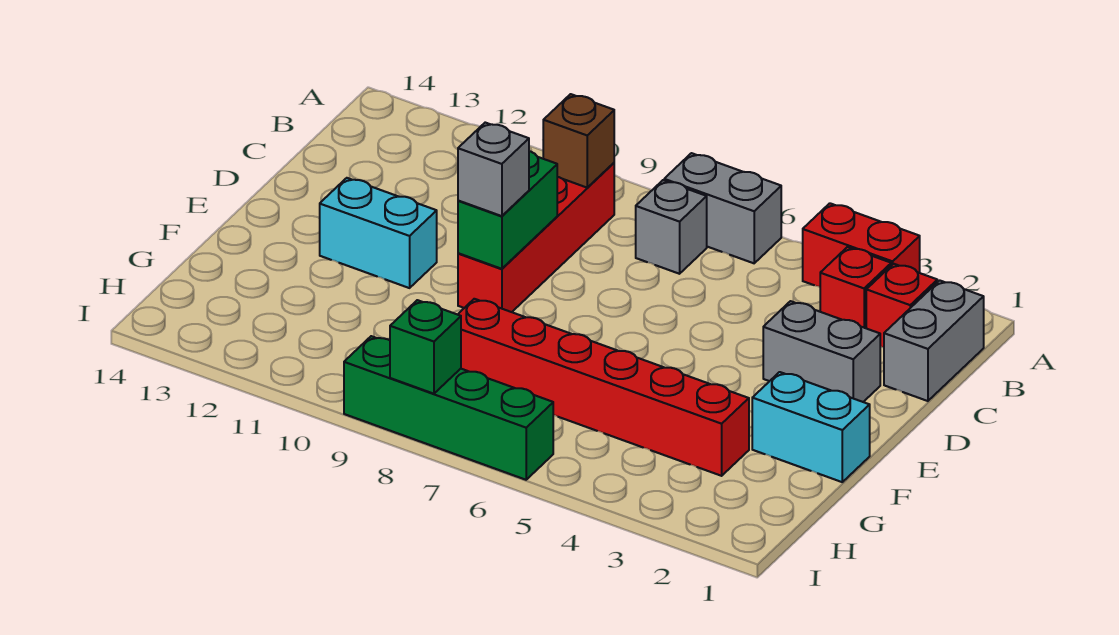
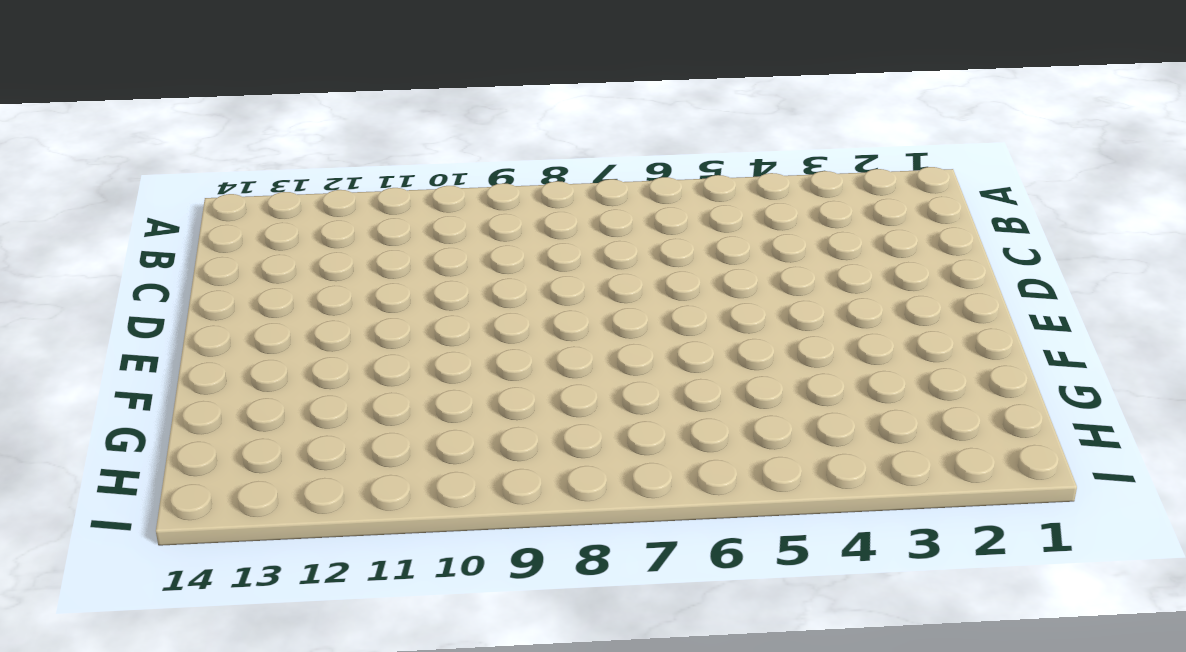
none -> red brick A3:A4 level 1
none -> grey brick A6:A7 level 1
none -> grey brick B1:C1 level 1

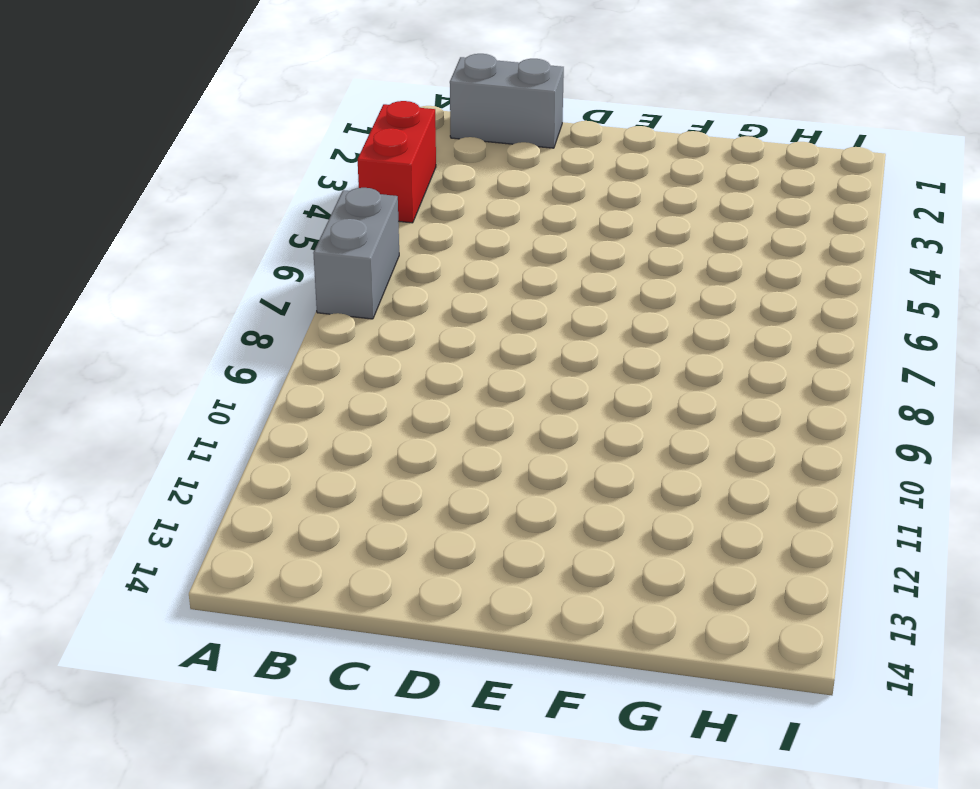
none -> red brick B2 level 1
none -> red brick B3 level 1
none -> grey brick B7 level 1

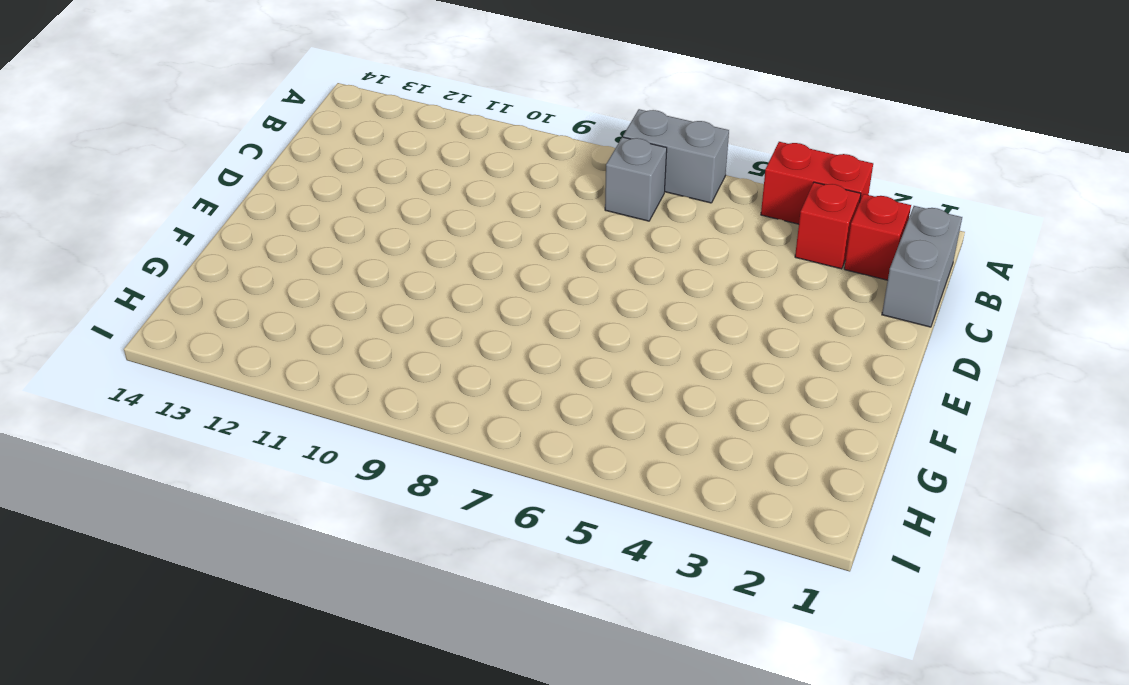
none -> red brick B9:E9 level 1
none -> grey brick D2:D3 level 1
none -> cyan brick E11:E12 level 1

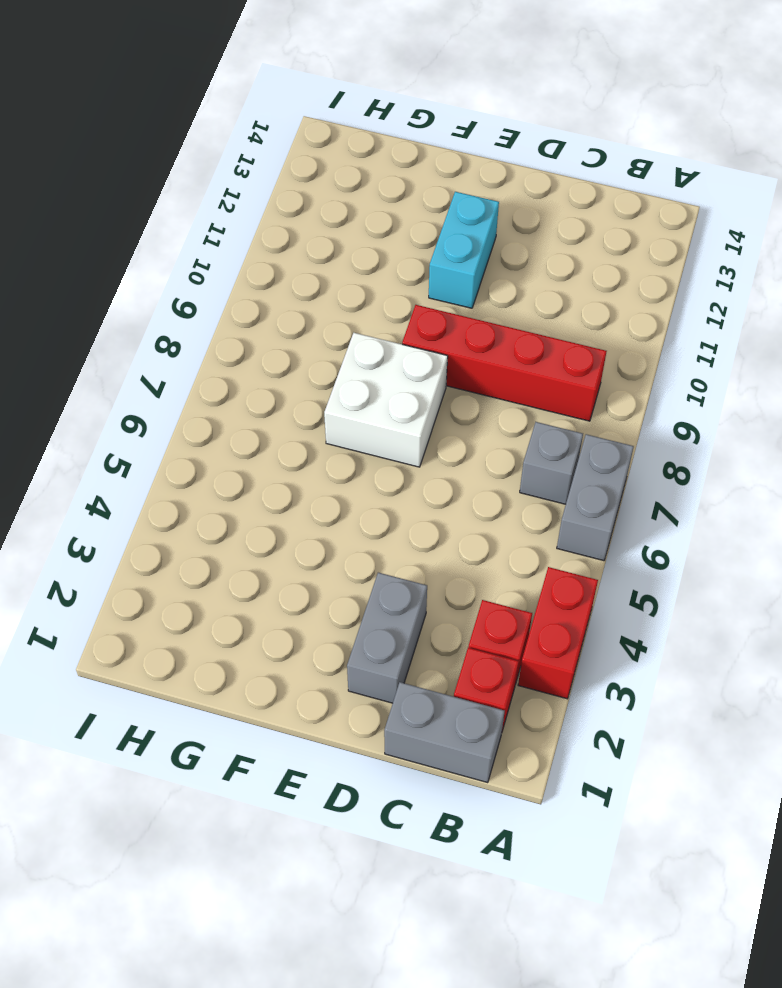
white brick E7:F8 level 1 -> none
none -> cyan brick F1:F2 level 1
none -> red brick G3:G8 level 1
none -> green brick I6:I9 level 1

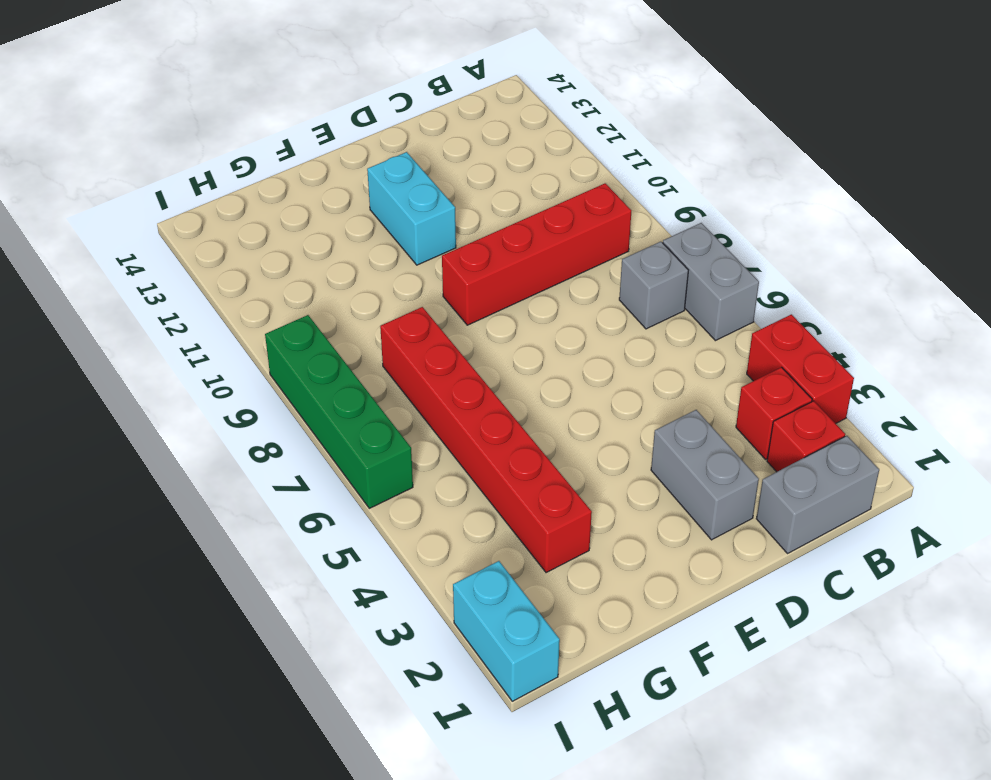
cyan brick I1:I2 level 1 -> cyan brick F1:F2 level 1
none -> brown brick B9 level 2
none -> green brick D9:E9 level 2
none -> green brick I8 level 2

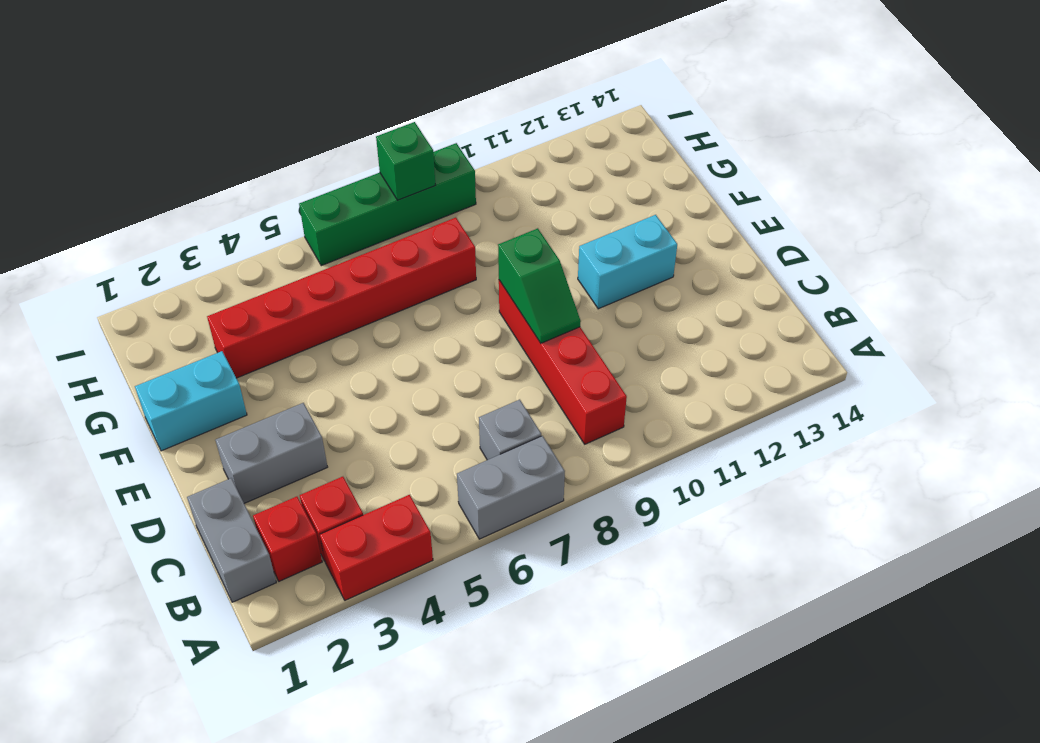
green slope D9:E9 level 2 top E -> green brick D9:E9 level 2
none -> brown brick B9 level 2
none -> grey brick E9 level 3

